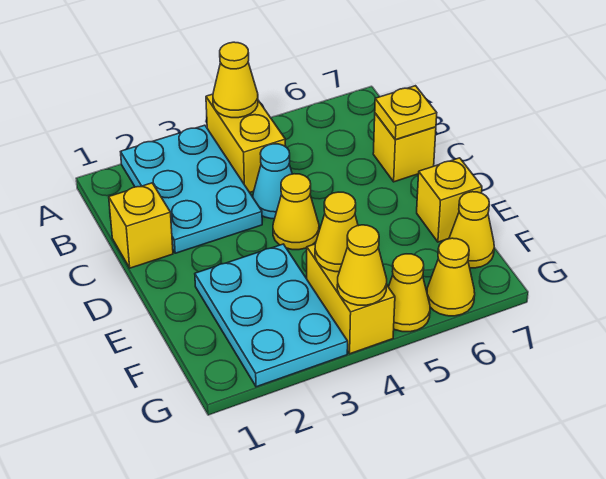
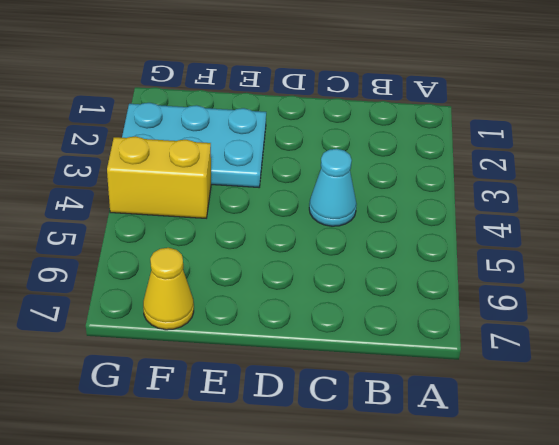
none -> cyan plate A2:C3 level 1
none -> yellow brick A4:B4 level 1
none -> yellow brick C1 level 1

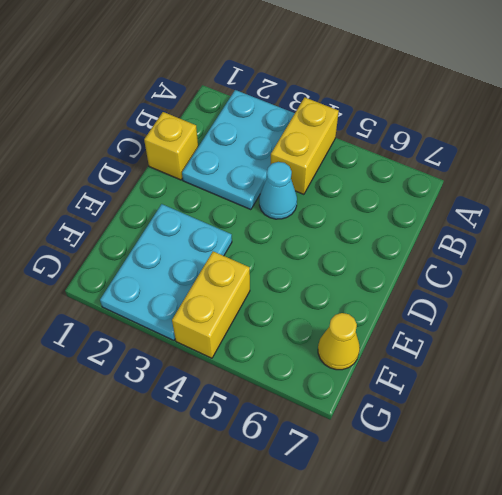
none -> yellow brick C7 level 1
none -> yellow cone D4 level 1
none -> yellow brick E7 level 1

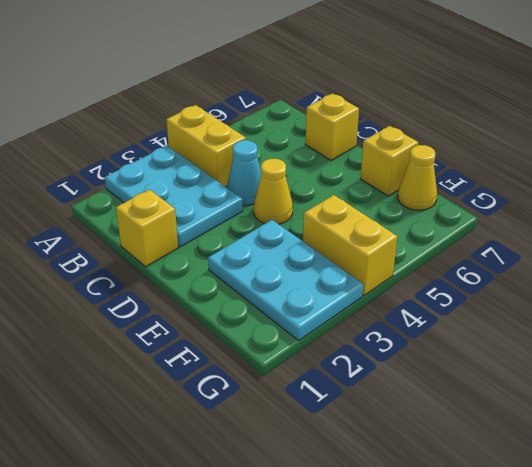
none -> yellow cone G5 level 1
none -> yellow cone G6 level 1
none -> yellow cone A4 level 2

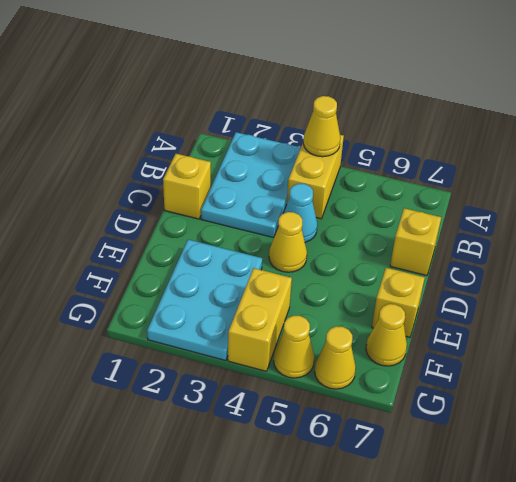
none -> yellow plate C7 level 2
none -> yellow cone F4 level 2
none -> yellow cone G4 level 2

